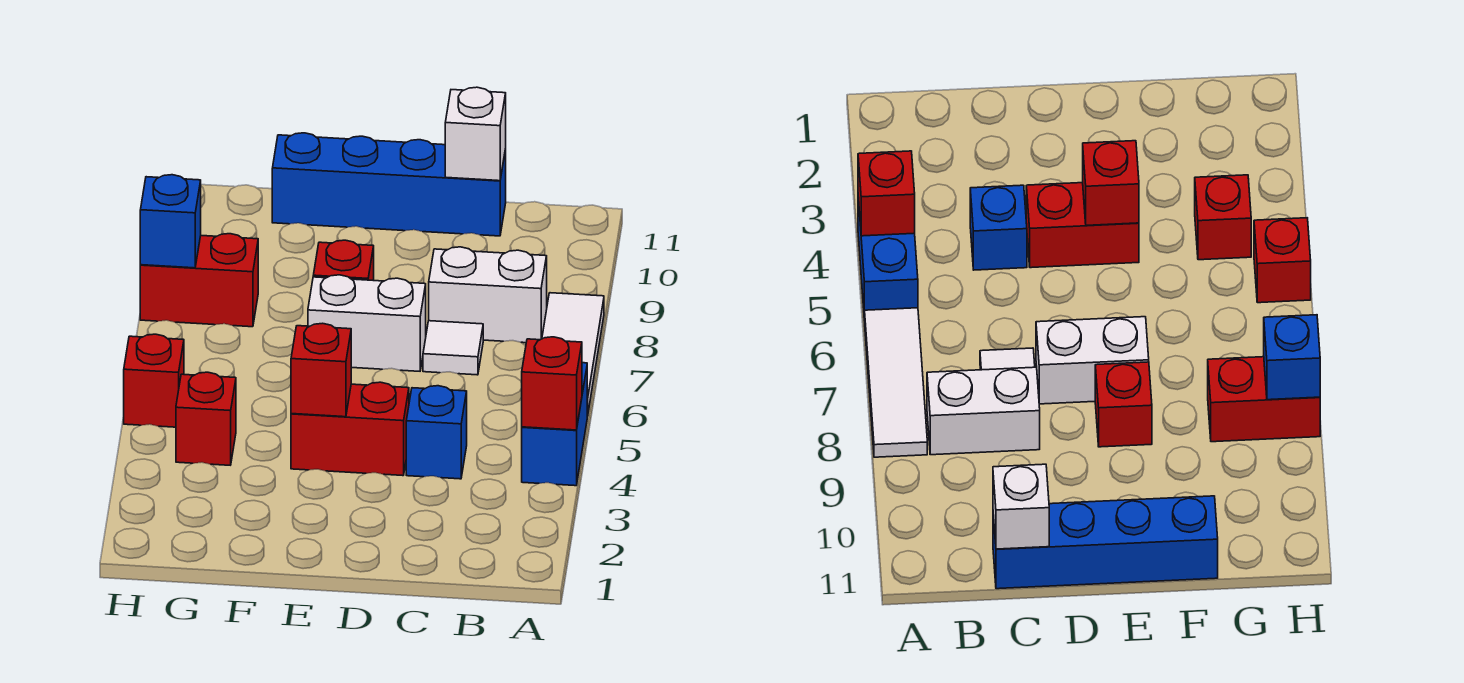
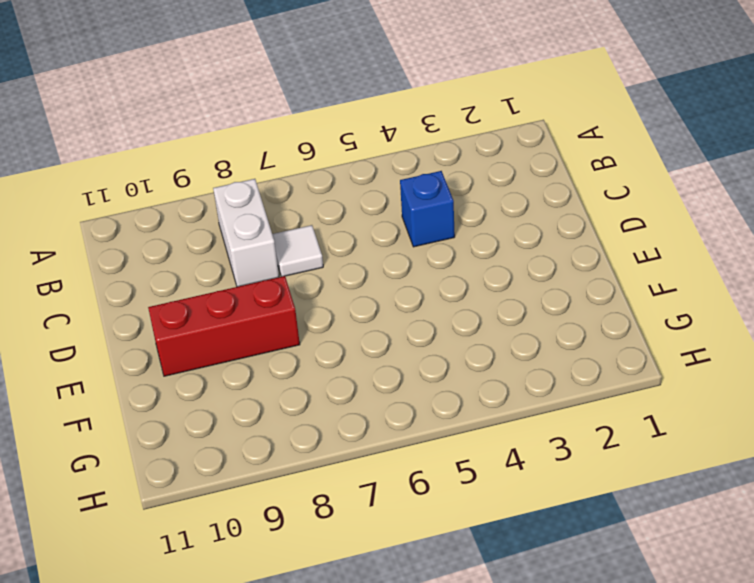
red brick E8:E10 level 1 -> red brick E8 level 1
none -> blue brick A4:A5 level 1
none -> white tile A6:A8 level 1
none -> blue brick C11:F11 level 1

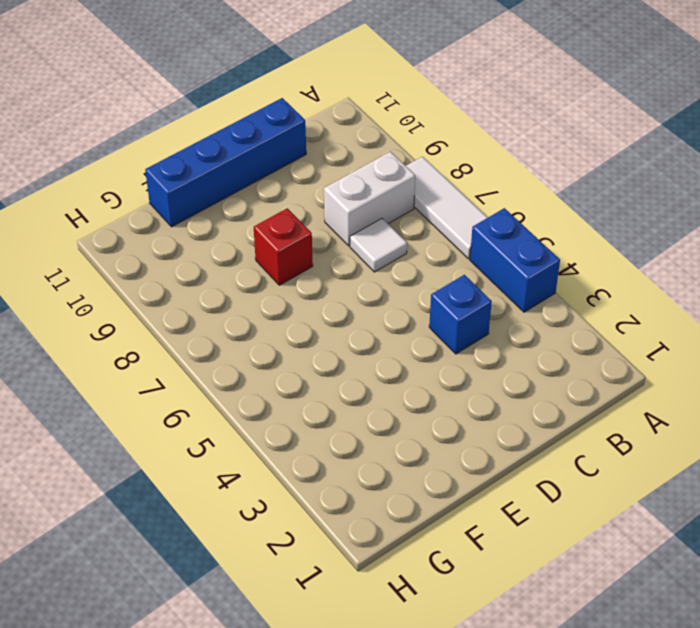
none -> red brick D4:E4 level 1
none -> white brick D7:E7 level 1
none -> red brick G4 level 1

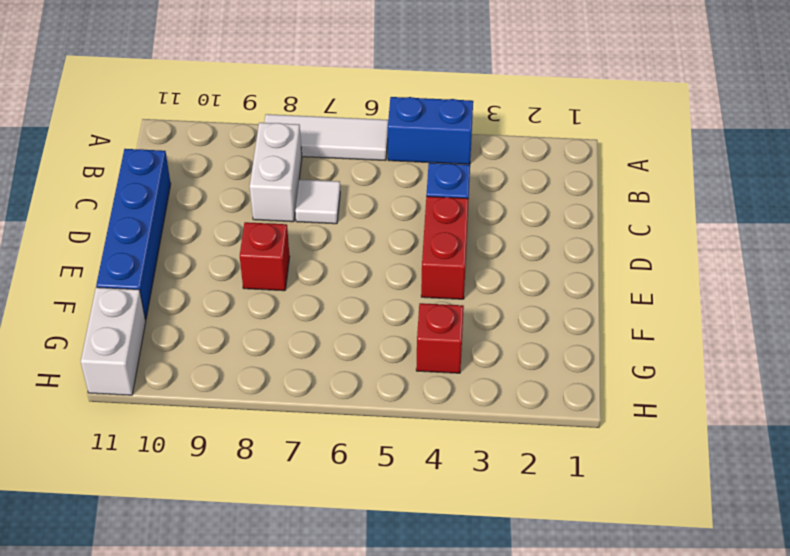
white brick G11:H11 level 1 -> white brick D7:E7 level 1
none -> red brick G8:H8 level 1
none -> red brick H5 level 1
none -> red brick A4 level 2

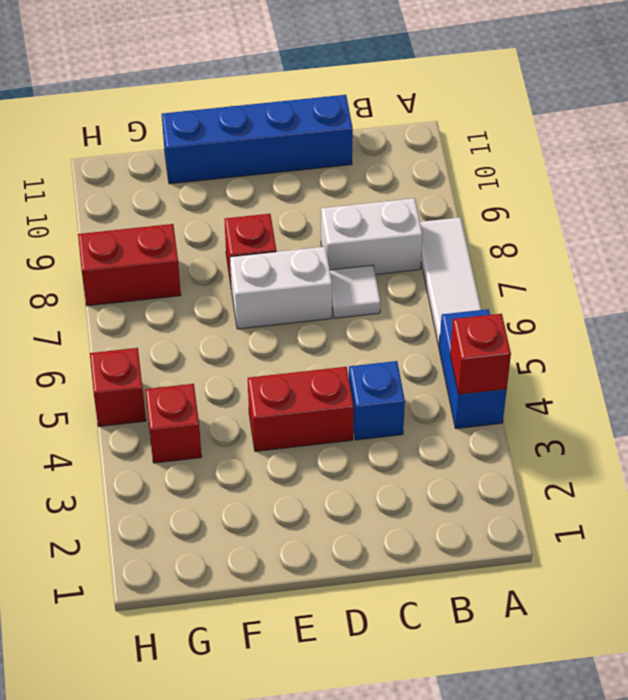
none -> white brick C11 level 2
none -> red brick E4 level 2
none -> blue brick H8 level 2

